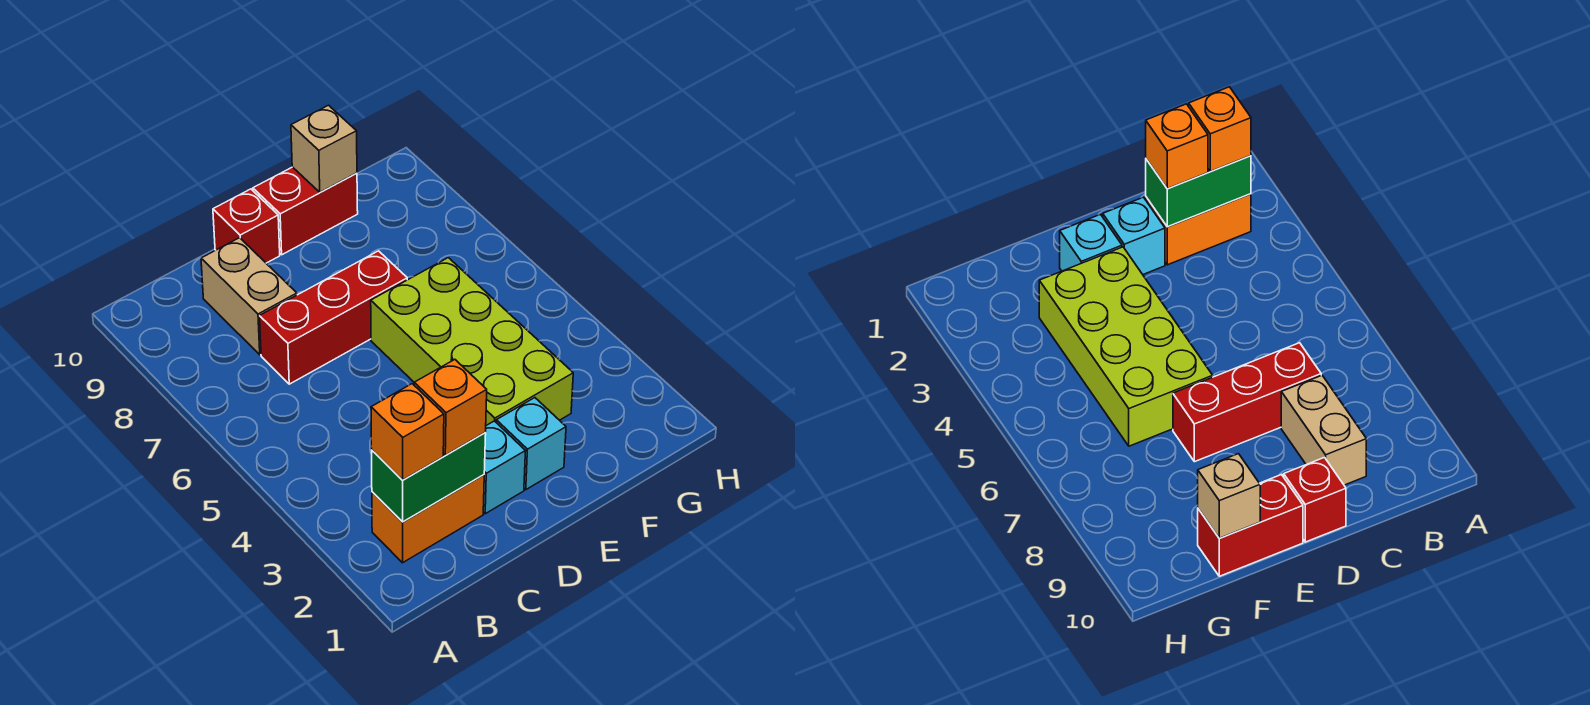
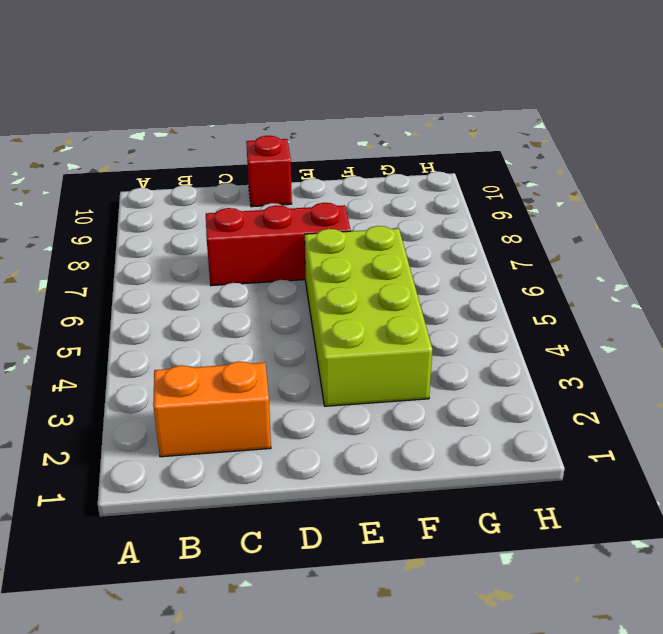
none -> tan brick C8:C9 level 1
none -> cyan brick D2 level 1
none -> cyan brick E2 level 1

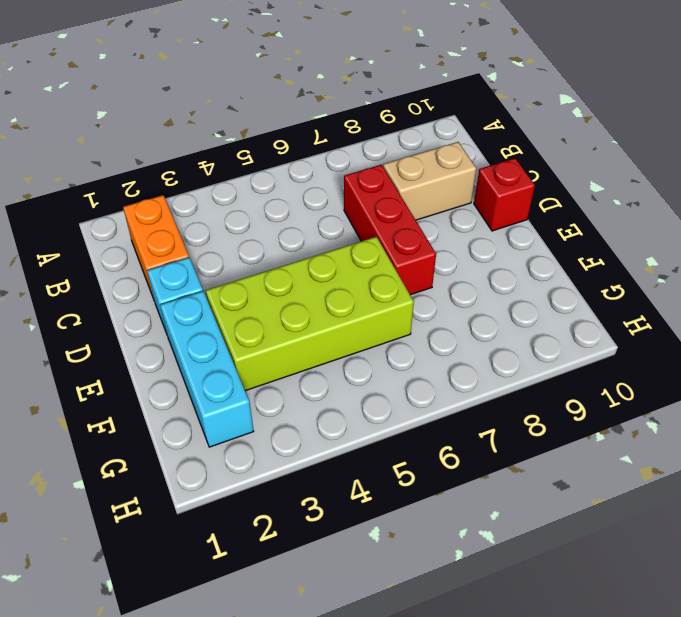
cyan brick E2:G2 level 1 -> cyan brick E2 level 1
none -> red brick E10:F10 level 1
none -> green brick B2:C2 level 2
none -> tan brick F10 level 2

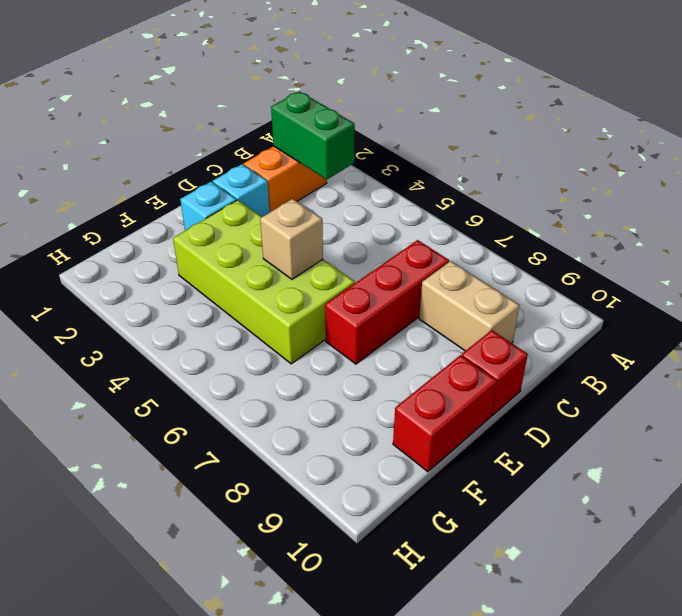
green brick B2:B3 level 2 -> green brick B2:C2 level 2
tan brick E5 level 2 -> tan brick F10 level 2
none -> orange brick B2 level 3
none -> orange brick C2 level 3

